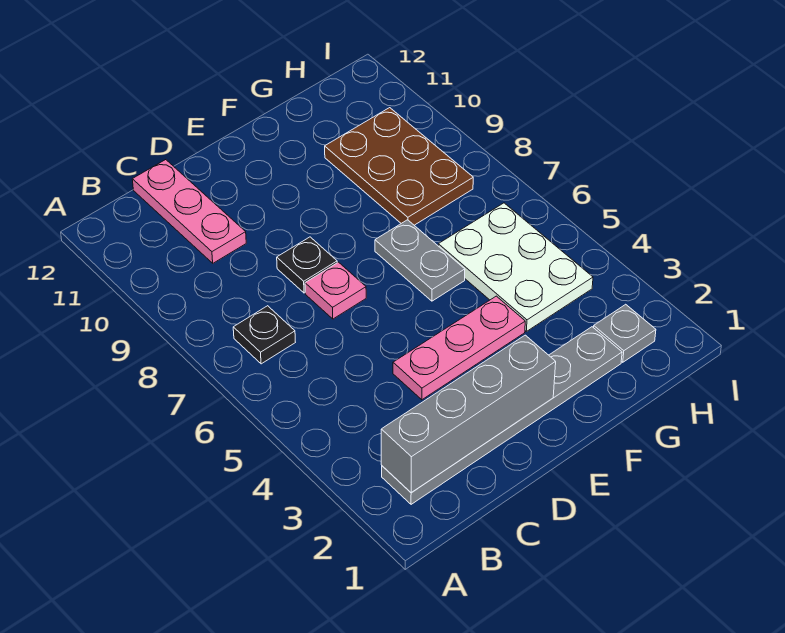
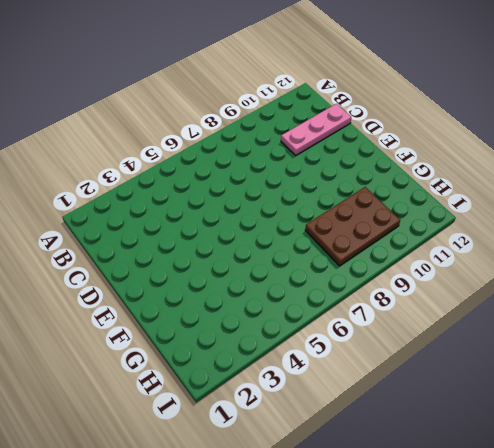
none -> grey plate B2:G2 level 1
none -> black plate B7 level 1

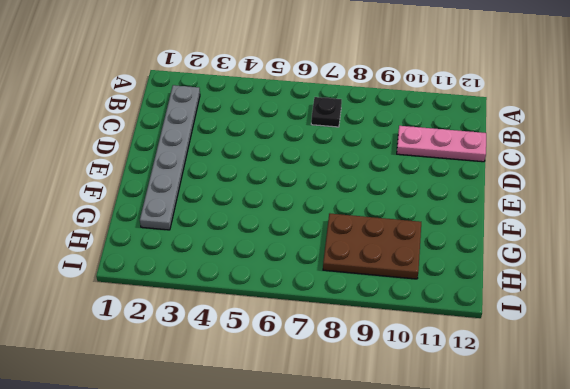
none -> pink plate D4:F4 level 1
none -> pink plate D7 level 1

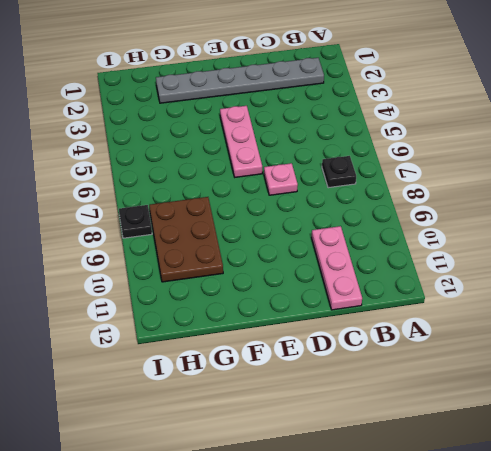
pink plate E4:E6 level 1 -> pink plate D4:F4 level 1
black plate I8 level 1 -> black plate D8 level 1
none -> grey plate F6:F7 level 1
none -> white plate G4:H6 level 1

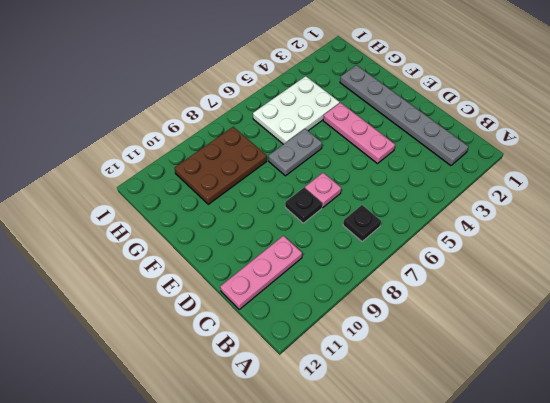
none -> grey plate H2 level 1
none -> grey brick B2:E2 level 2

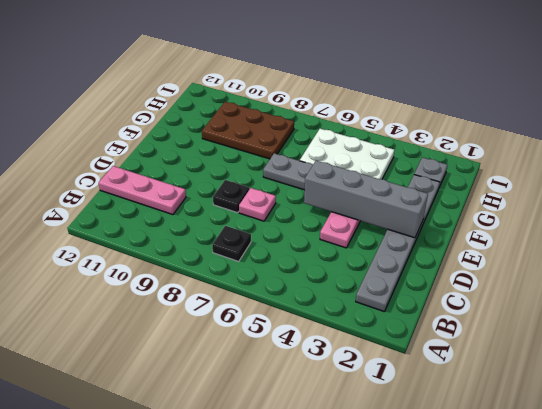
grey brick E2:E5 level 2 -> grey brick B2:E2 level 2

